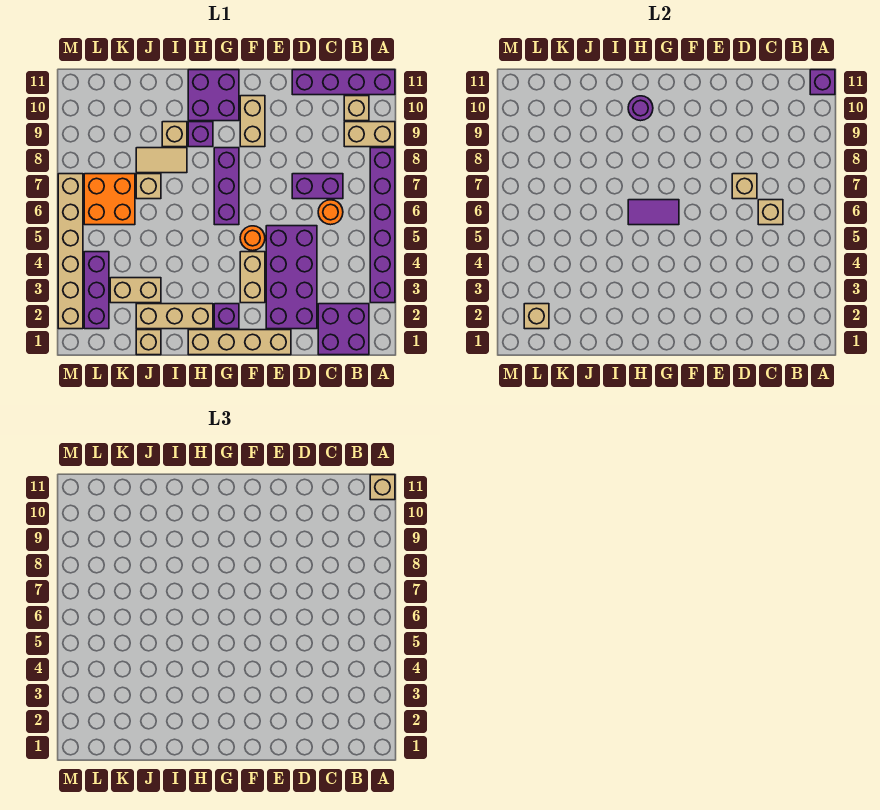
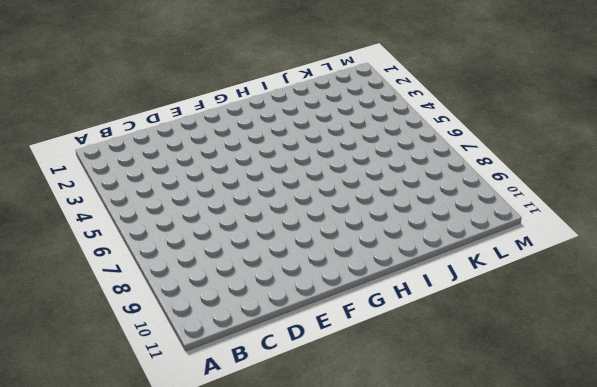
none -> purple brick A3:A8 level 1
none -> tan brick A9:B9 level 1
none -> purple brick A11:D11 level 1
none -> purple brick B1:C2 level 1

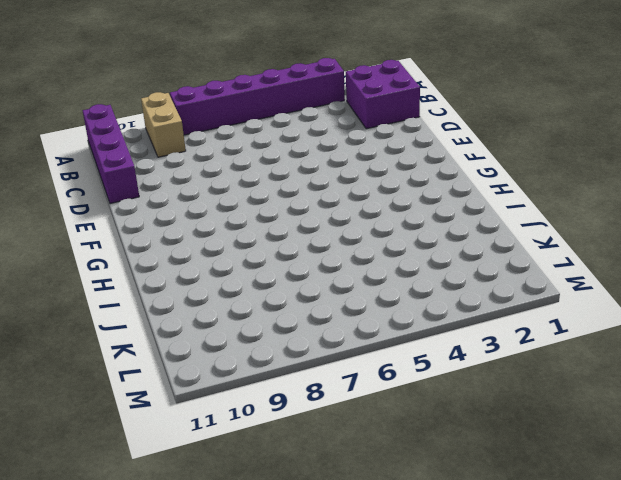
none -> tan brick B10 level 1
none -> orange round brick C6 level 1
none -> purple brick C7:D7 level 1
none -> purple brick D2:E5 level 1

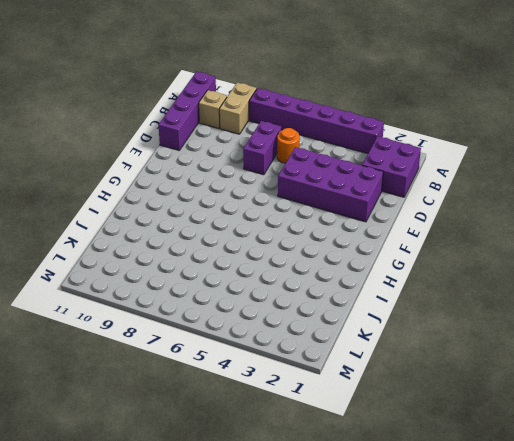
none -> tan brick E1:H1 level 1
none -> tan brick F3:F4 level 1
none -> orange round brick F5 level 1
none -> tan brick F9:F10 level 1

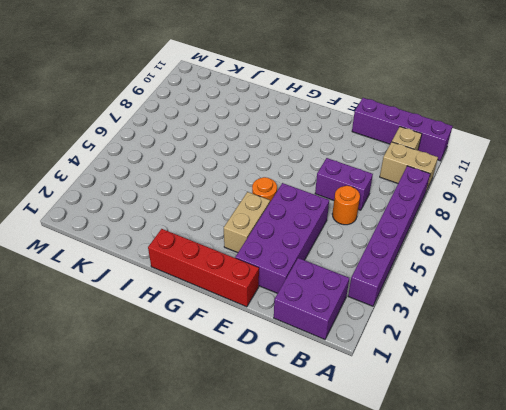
red brick E1:H1 level 1 -> tan brick E1:H1 level 1
none -> tan brick F9:F10 level 1
none -> purple brick G2 level 1
none -> purple brick G6:G8 level 1
none -> purple brick G10:H11 level 1

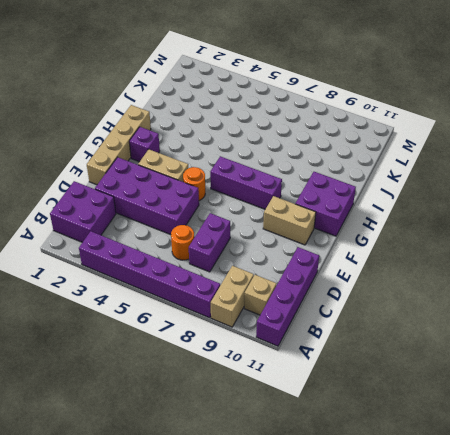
none -> tan brick H2:J2 level 1
none -> purple brick H9 level 1
none -> tan tile I8:J8 level 1
none -> tan brick I9 level 1

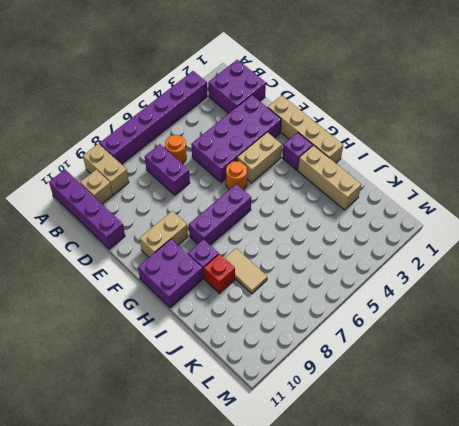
red brick I9 level 1 -> tan brick I9 level 1
none -> tan brick J1 level 1
none -> tan brick J3:K3 level 1
none -> tan brick J7 level 1
none -> orange brick K6:L7 level 1

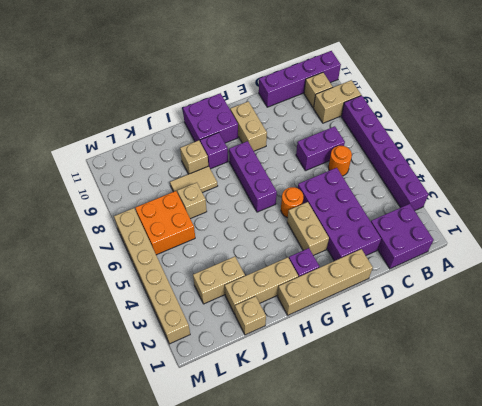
none -> purple brick L2:L4 level 1
none -> purple brick A11 level 2
none -> tan brick C6 level 2
none -> tan brick D7 level 2

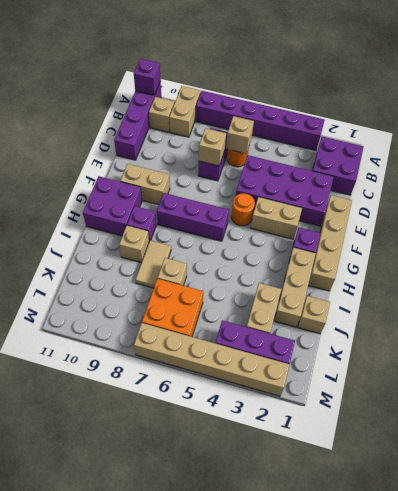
none -> purple tile G6:H6 level 2
none -> purple round brick H10 level 2
none -> tan brick L2 level 2
none -> tan brick A11 level 3

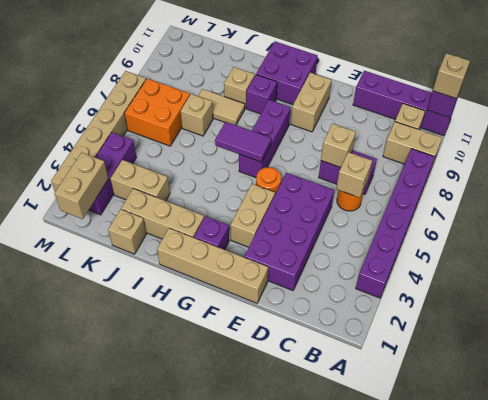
tan brick L1:L2 level 2 -> tan brick L2 level 2
none -> purple brick B1:C2 level 1
none -> purple round brick H10 level 2

